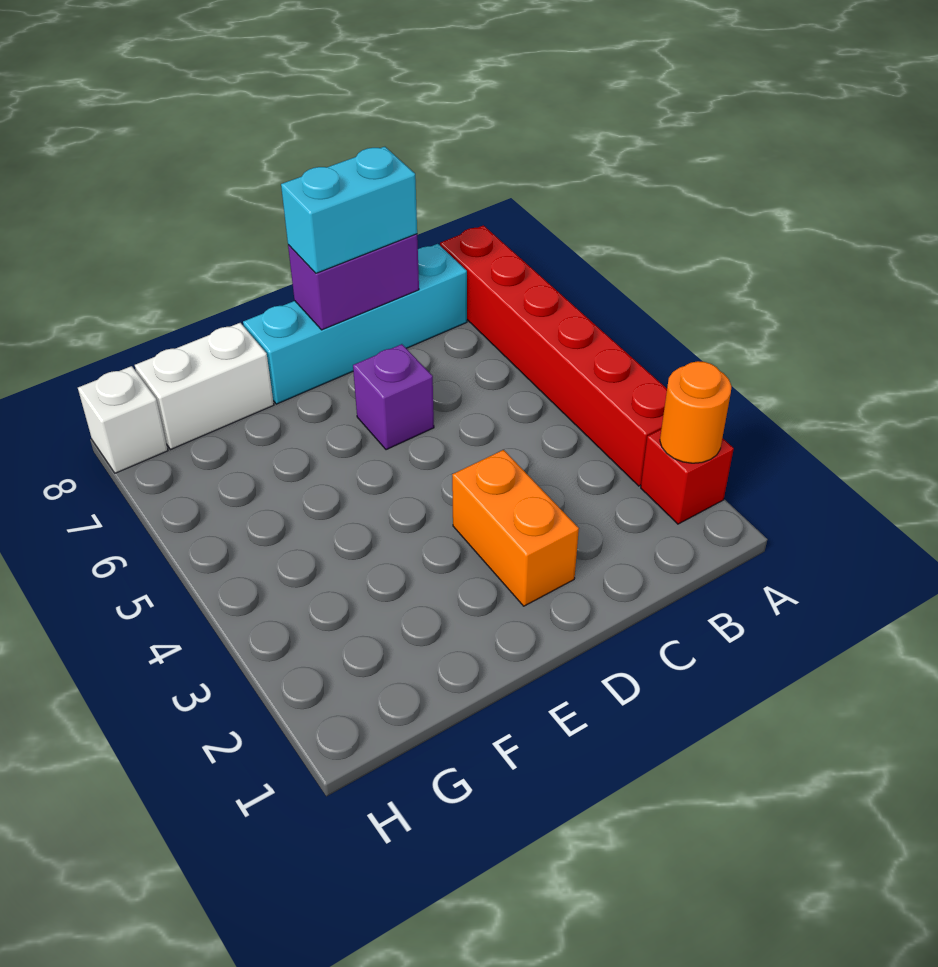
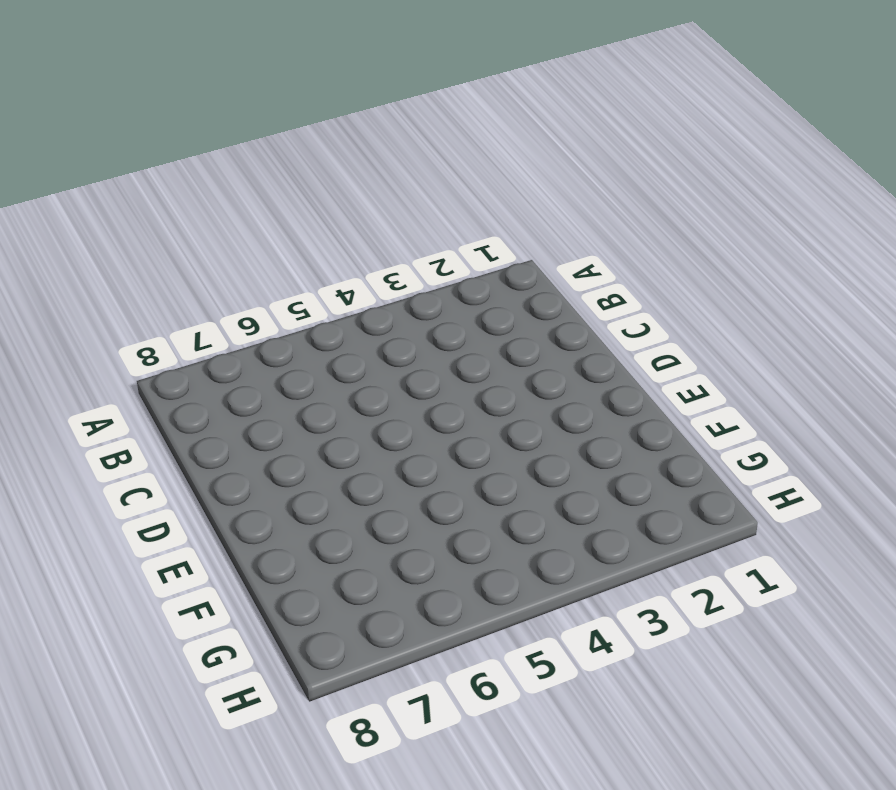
none -> red brick A2 level 1
none -> red brick A3:A8 level 1

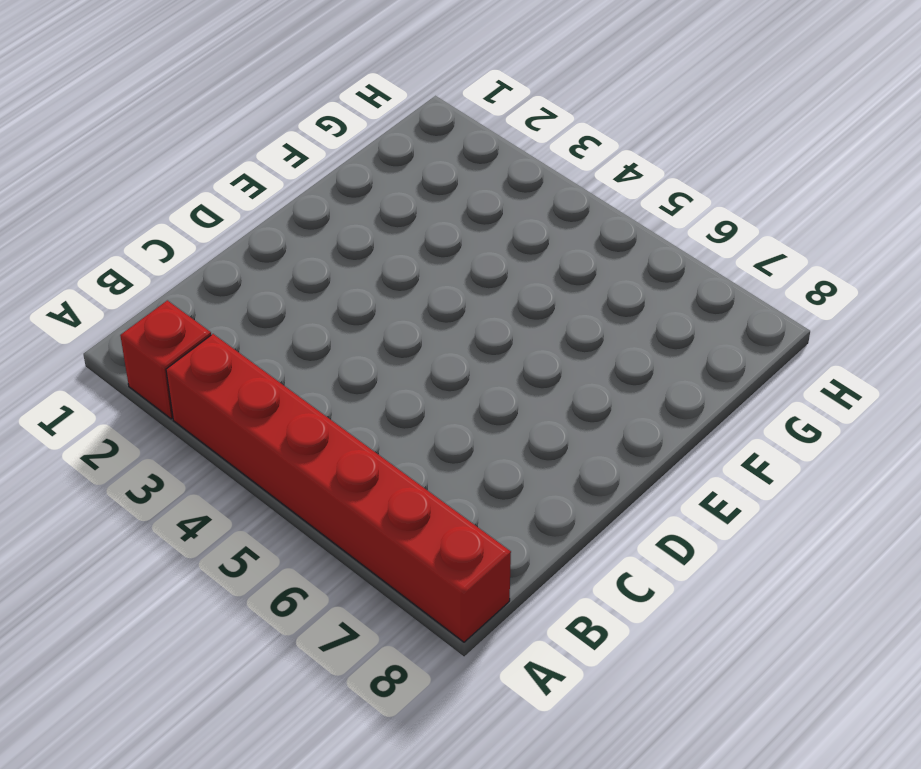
none -> cyan brick B8:E8 level 1
none -> orange brick D2:D3 level 1

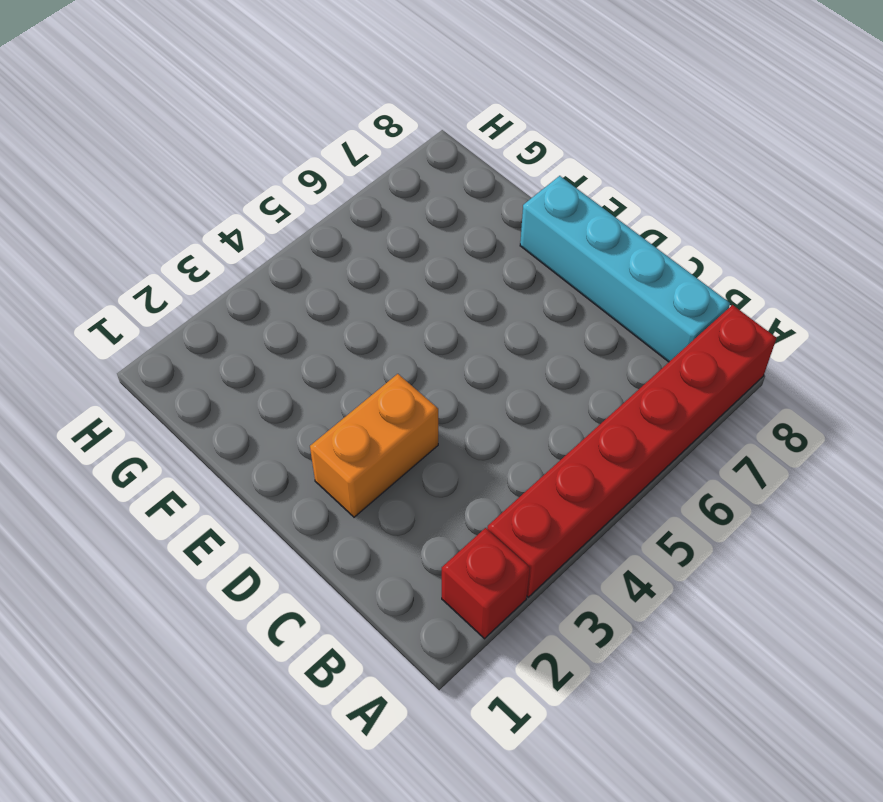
none -> purple brick D6 level 1
none -> white brick F8:G8 level 1

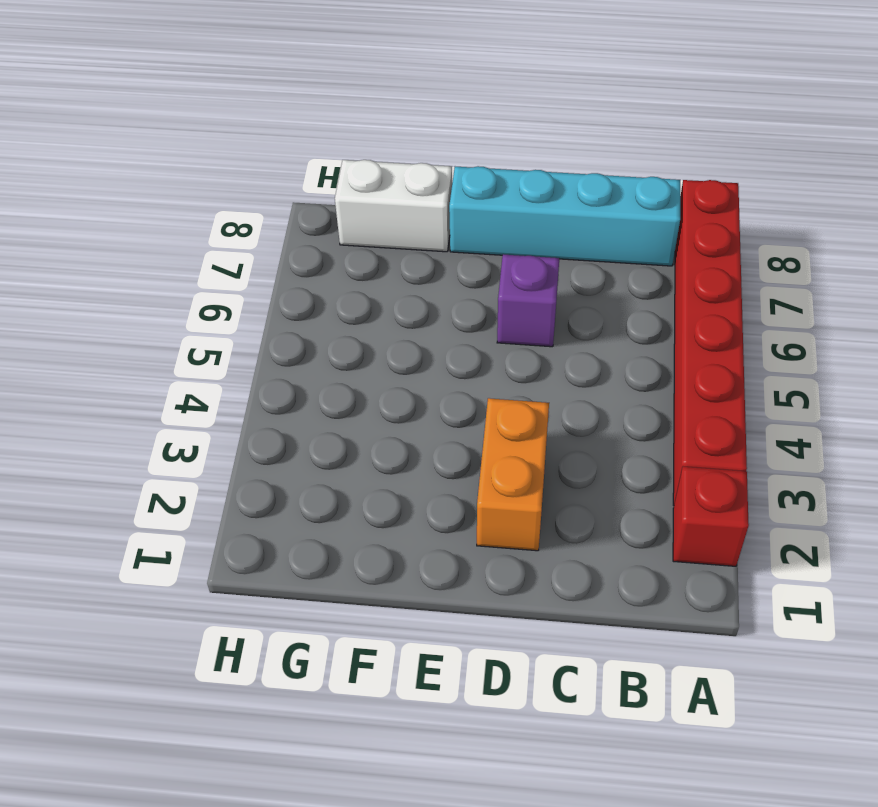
none -> white brick H8 level 1
none -> orange round brick A2 level 2

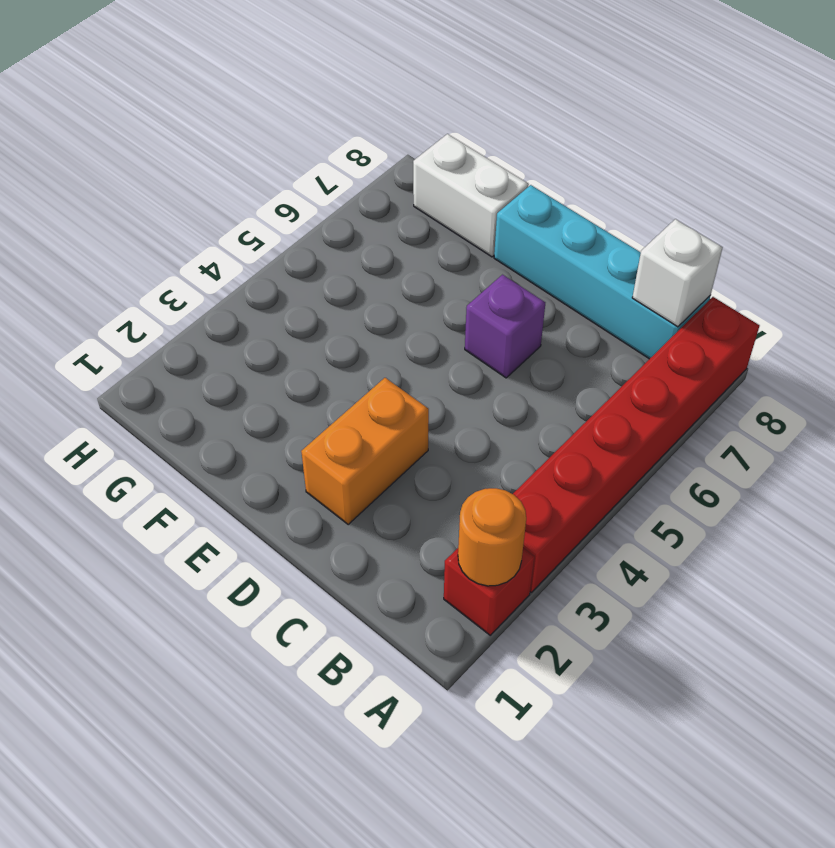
white brick B8 level 2 -> white brick H8 level 1
none -> purple brick C8:D8 level 2
none -> cyan brick C8:D8 level 3

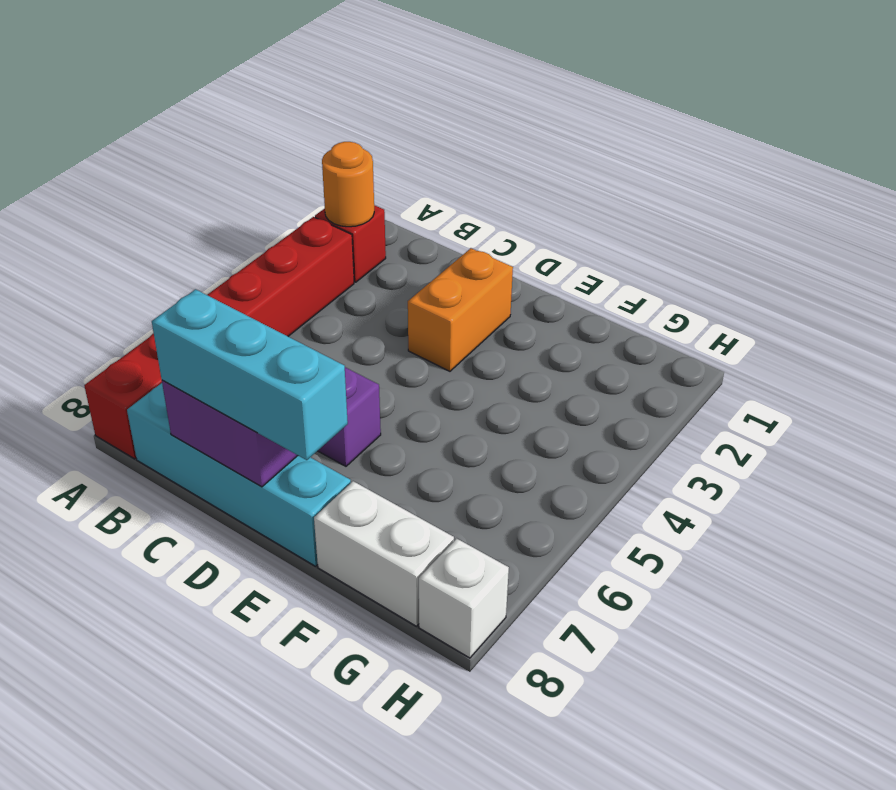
cyan brick C8:E8 level 3 -> cyan brick C8:D8 level 3

